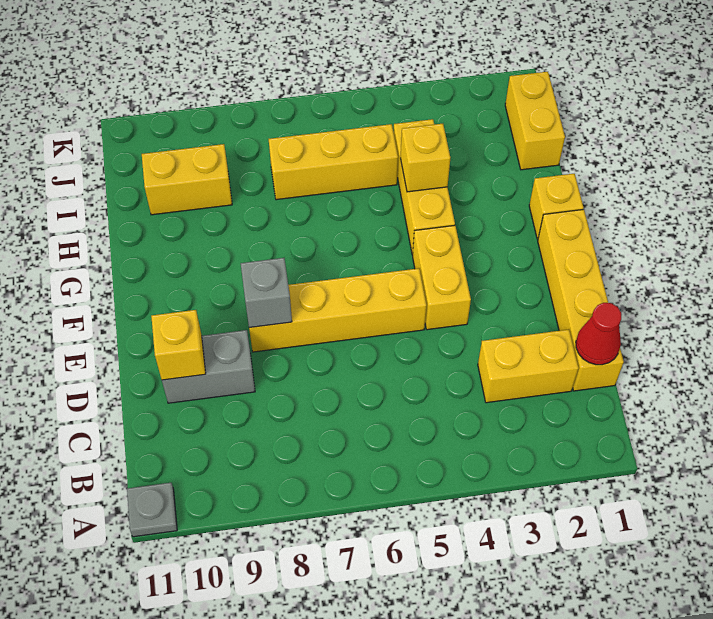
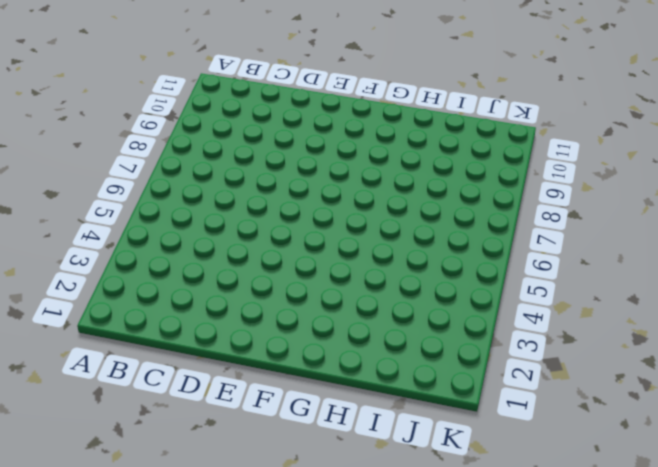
none -> grey plate A11 level 1
none -> yellow brick C1:F1 level 1
none -> yellow brick C2:C3 level 1

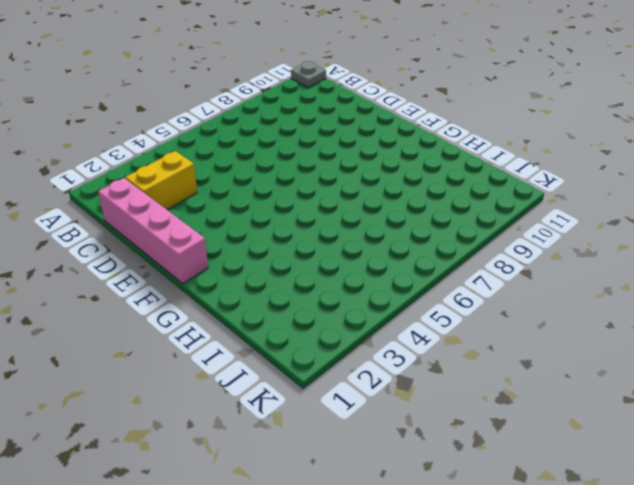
pink brick C1:F1 level 1 -> yellow brick C1:F1 level 1
none -> grey brick D9:D10 level 1
none -> yellow brick E4:F4 level 1
none -> yellow brick E5:E8 level 1

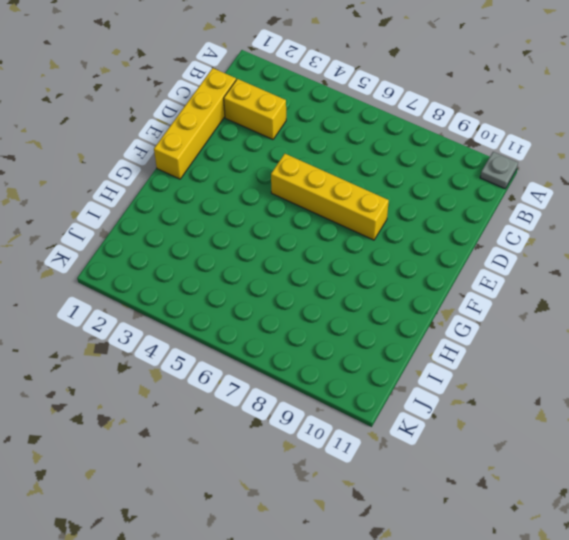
none -> grey brick D9:D10 level 1
none -> yellow brick E4:F4 level 1
none -> yellow brick G1 level 1

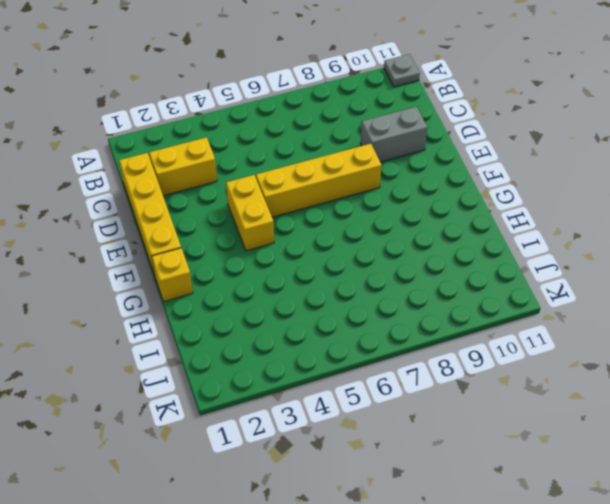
none -> yellow brick G4:I4 level 1
none -> yellow brick I1:J1 level 1
none -> yellow brick I5:I7 level 1

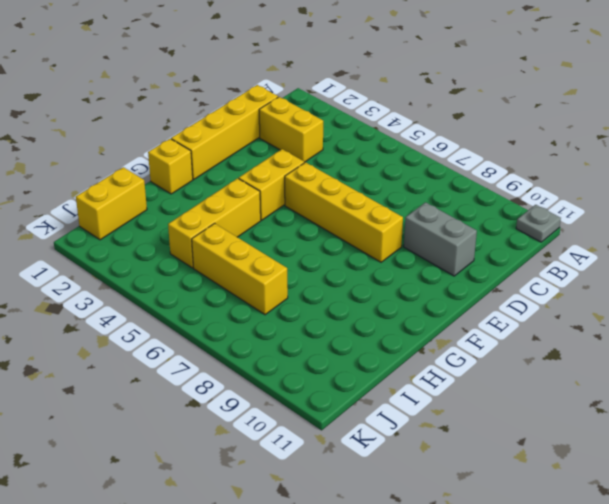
none -> yellow brick I9:I10 level 1
none -> red cone C1 level 2
none -> yellow brick D10 level 2

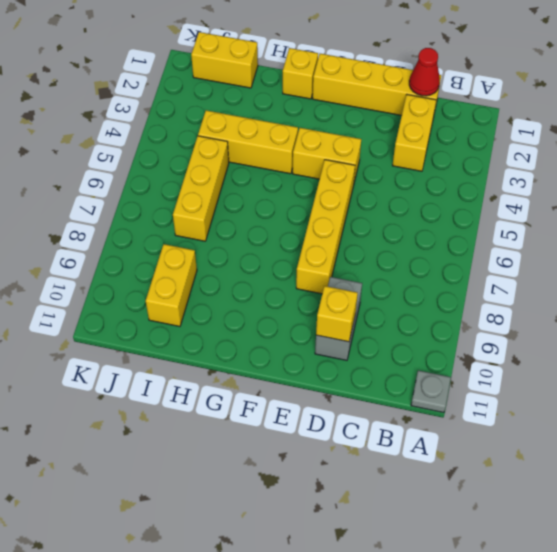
none -> grey brick E8 level 2
none -> yellow brick H4 level 2

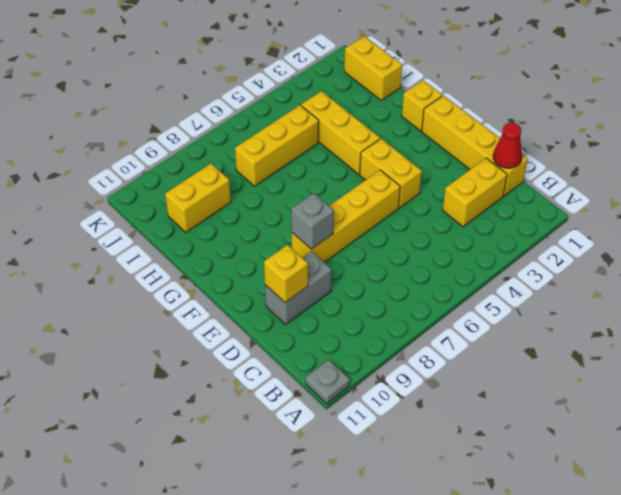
none -> yellow brick H4 level 2

